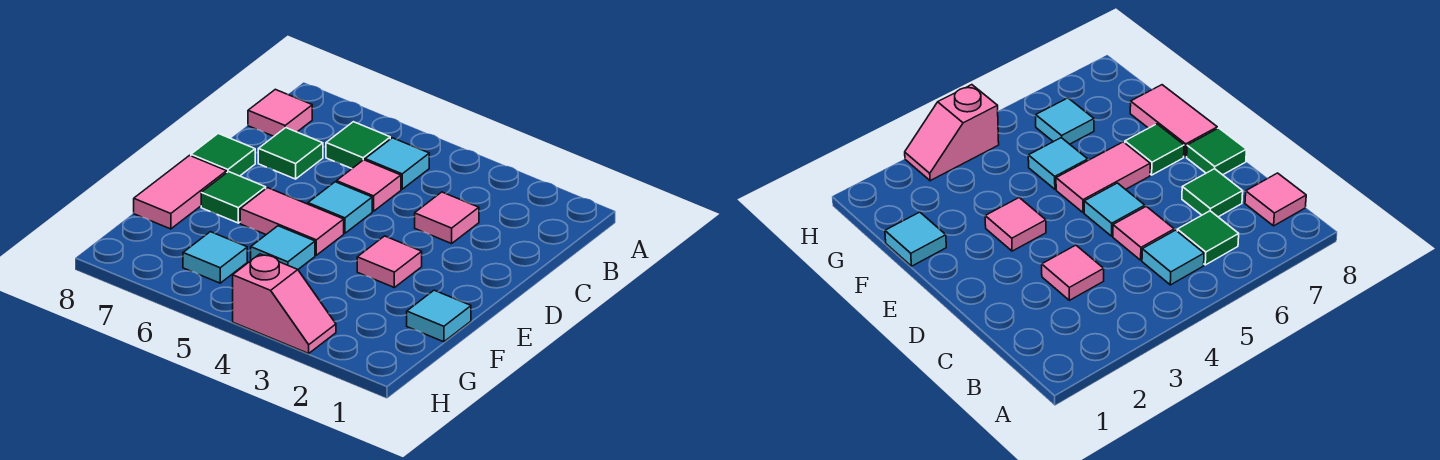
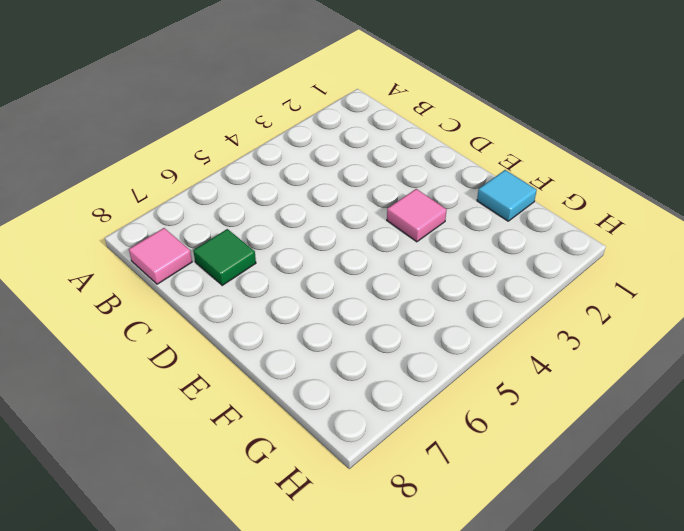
none -> cyan tile B5 level 1
none -> green tile B6 level 1
none -> pink tile C3 level 1

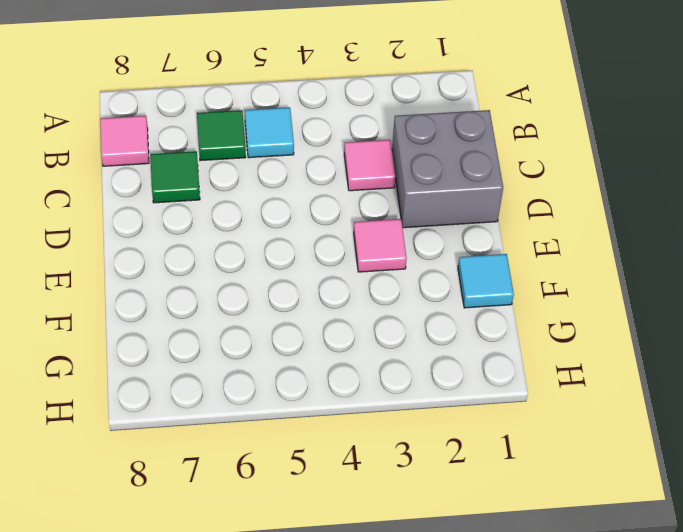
grey brick C1:D2 level 1 -> none
none -> pink tile C5 level 1
none -> cyan tile D5 level 1
none -> green tile D8 level 1

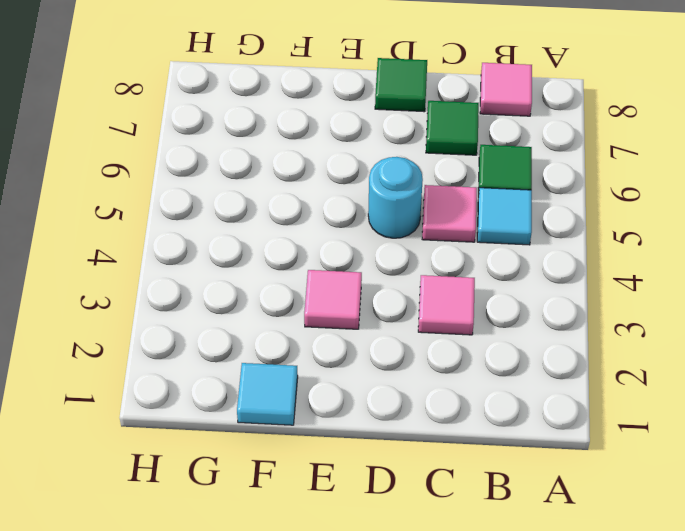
cyan round brick D5 level 1 -> cyan tile D5 level 1
none -> pink tile E5:E6 level 1
none -> green tile E7 level 1
none -> pink tile E8:F8 level 1

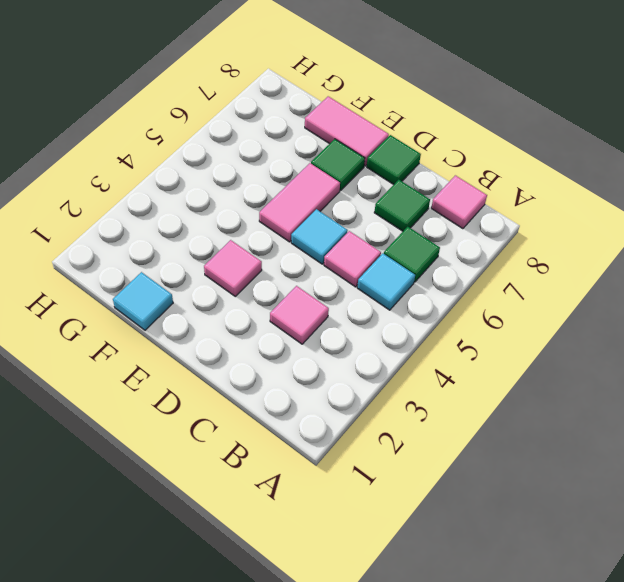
none -> cyan tile F5 level 1
none -> cyan tile G6 level 1
none -> pink slope H3:H4 level 1 top 4

